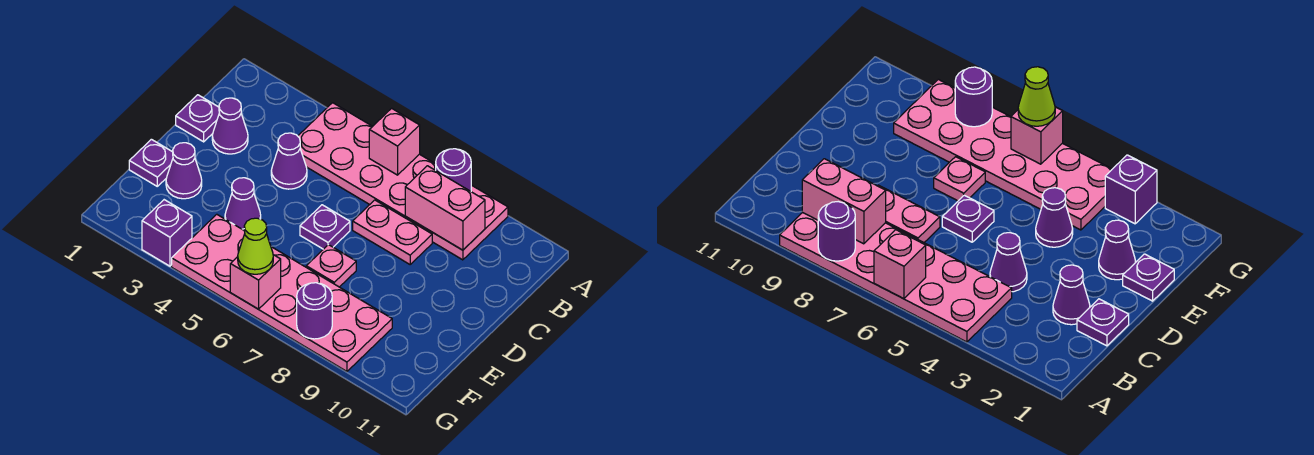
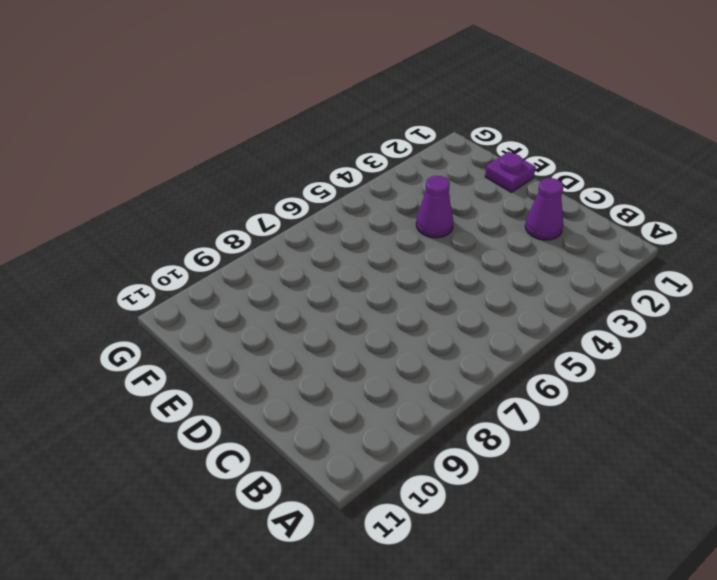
none -> pink plate A4:B9 level 1
none -> purple plate C1 level 1
none -> purple cone C4 level 1

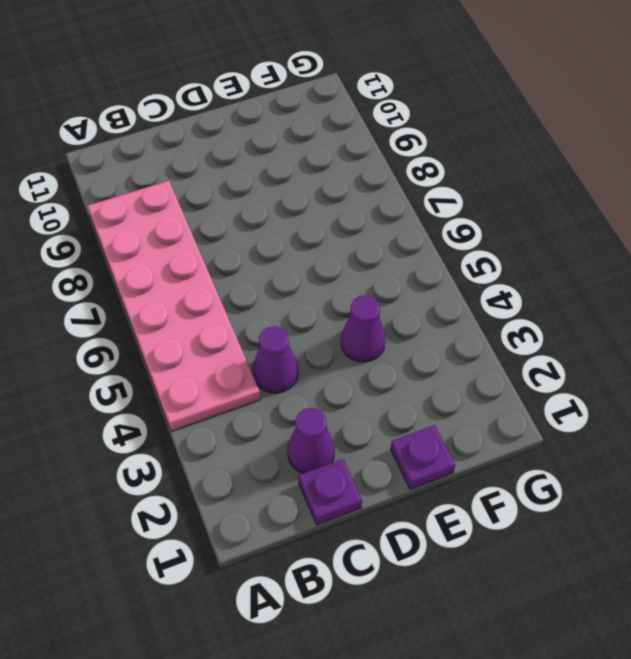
none -> pink plate C7:C8 level 1
none -> purple plate D6 level 1
none -> purple cone E2 level 1

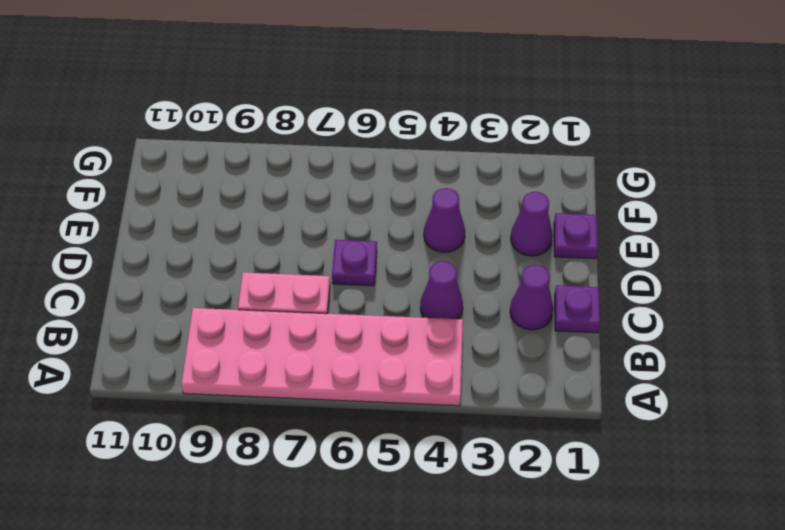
none -> pink plate E7 level 1
none -> pink plate F4:G9 level 1
none -> purple brick G3 level 1

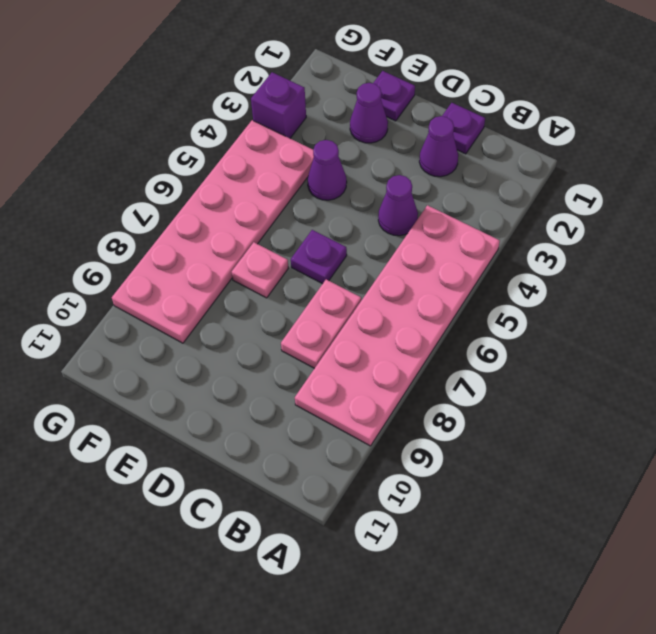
none -> pink brick A6 level 2
none -> purple round brick A8 level 2
none -> pink brick B8:B9 level 2

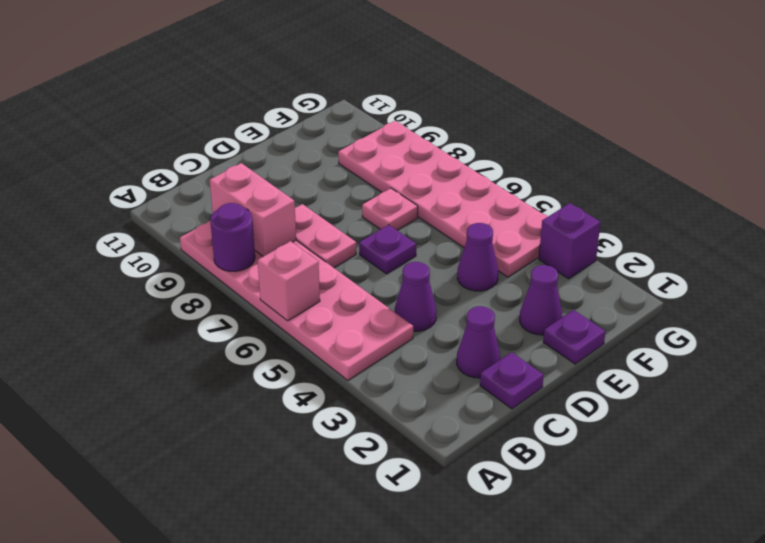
none -> pink brick G6 level 2
none -> purple round brick G8 level 2
none -> lime cone G6 level 3

